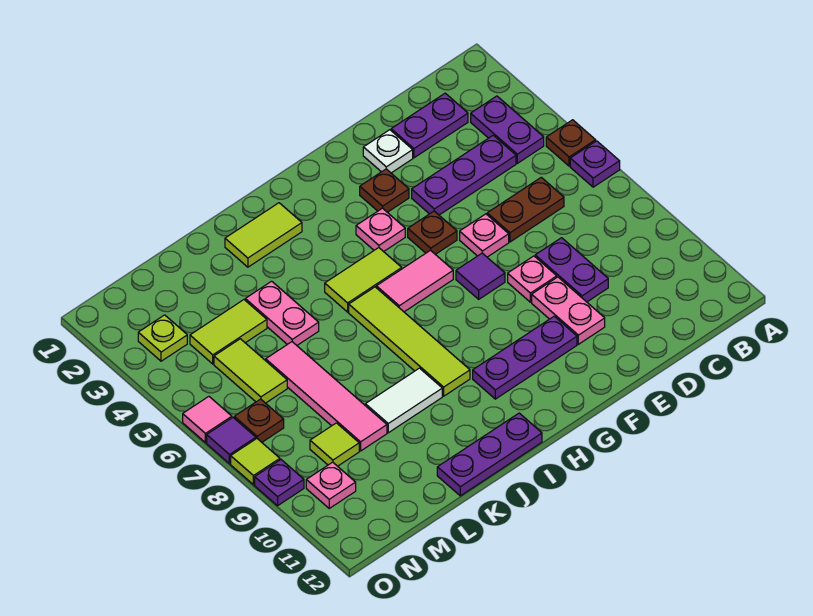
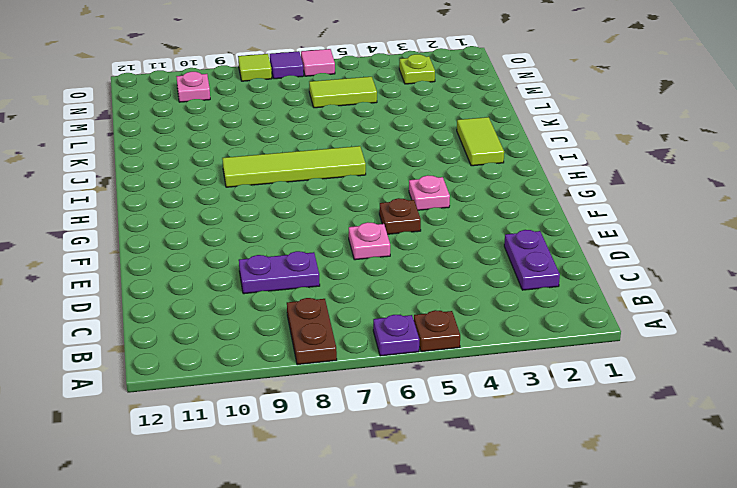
brown plate A8:B8 level 1 -> brown plate C6:D6 level 1
none -> purple plate B3:B4 level 1
none -> purple plate C4:E4 level 1
none -> white plate E2 level 1
none -> pink plate E8 level 1

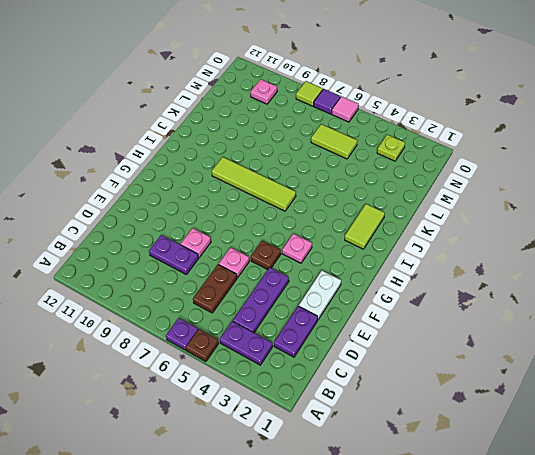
white plate E2:F2 level 1 -> white plate E2 level 1
none -> pink plate E9:E10 level 1
none -> brown plate F3 level 1
none -> purple tile F7 level 1
none -> purple plate F10:H10 level 1

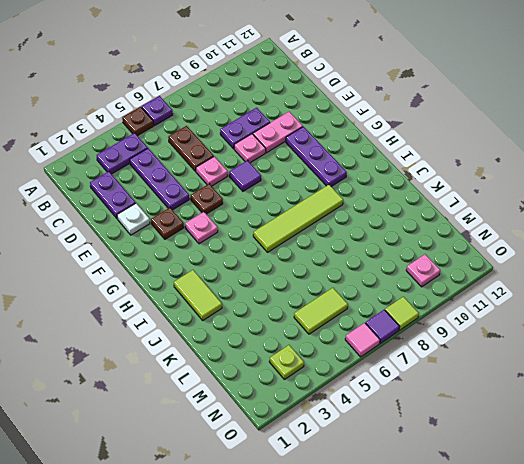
none -> pink tile G6:H6 level 1
none -> lime tile H5:I5 level 1
none -> purple plate I12:K12 level 1
none -> white tile J9:K9 level 1

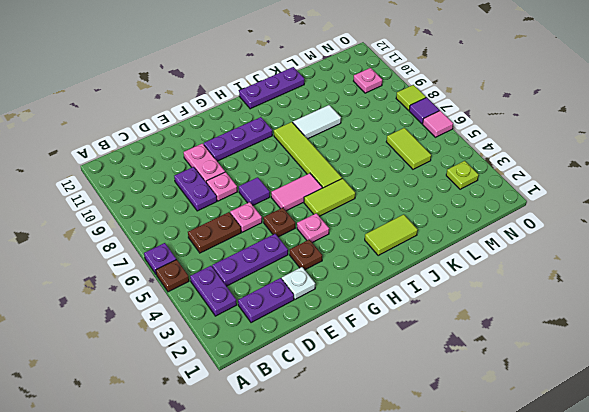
none -> pink plate K4:K5 level 1
none -> lime tile L4:M4 level 1
none -> pink tile L6:L9 level 1
none -> lime tile M9 level 1

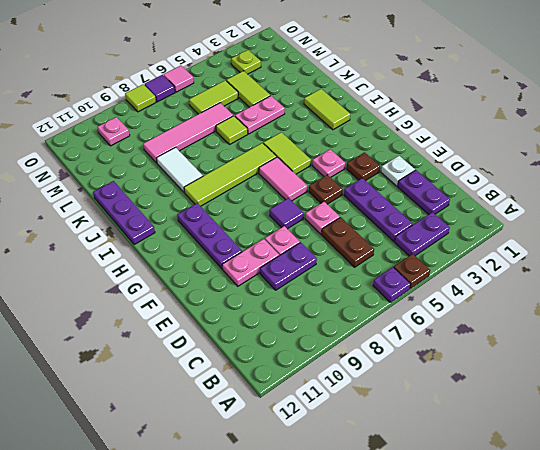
lime tile K6 level 1 -> lime tile M9 level 1
none -> brown plate N7 level 1
none -> purple plate O9 level 1

